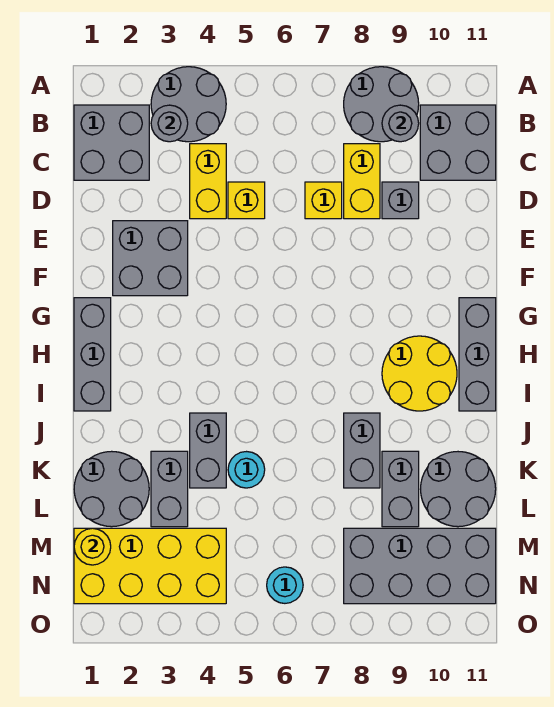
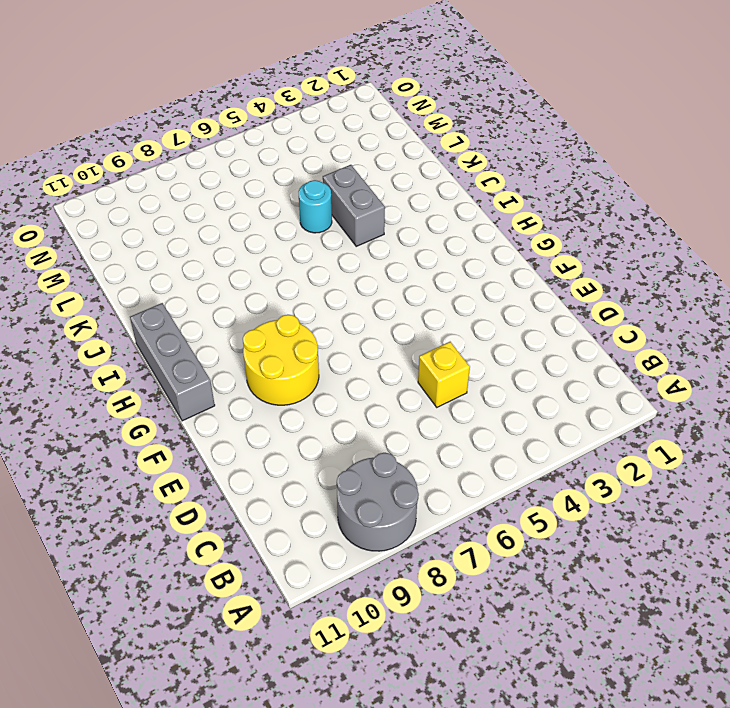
yellow round brick F8:G9 level 1 -> yellow round brick H9:I10 level 1
none -> grey round brick A3:B4 level 1
none -> grey brick B1:C2 level 1
none -> grey brick B10:C11 level 1

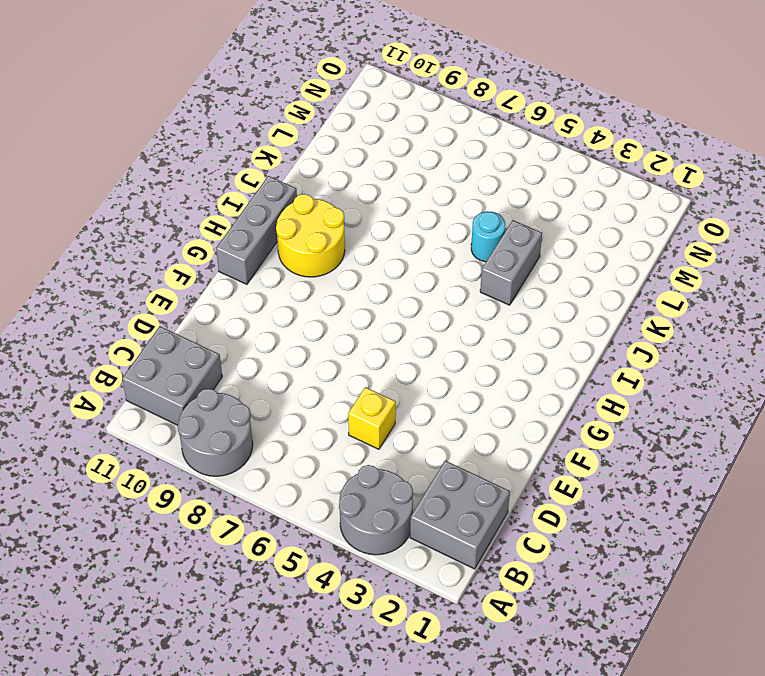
none -> yellow brick C4:D4 level 1
none -> yellow brick C8:D8 level 1
none -> yellow brick D7 level 1

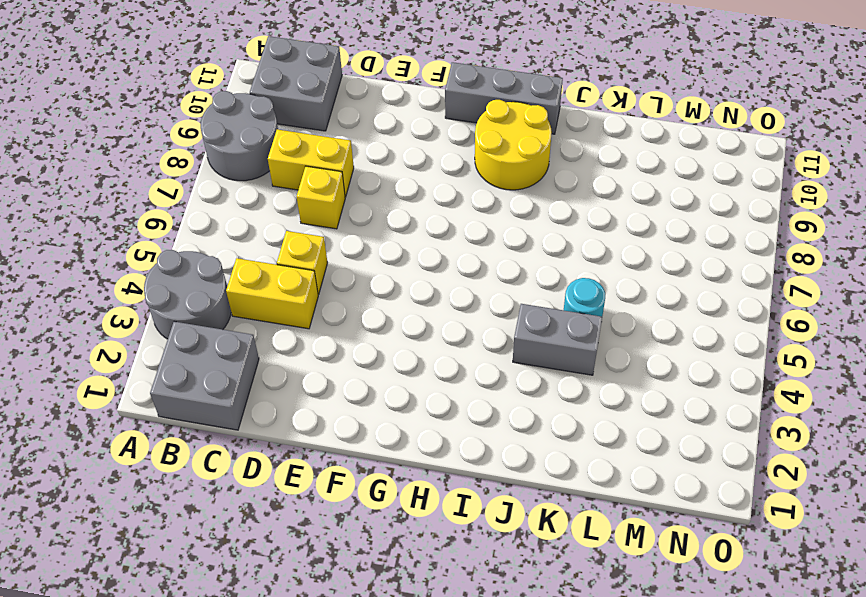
none -> grey brick D9 level 1
none -> grey brick E2:F3 level 1
none -> grey brick G1:I1 level 1

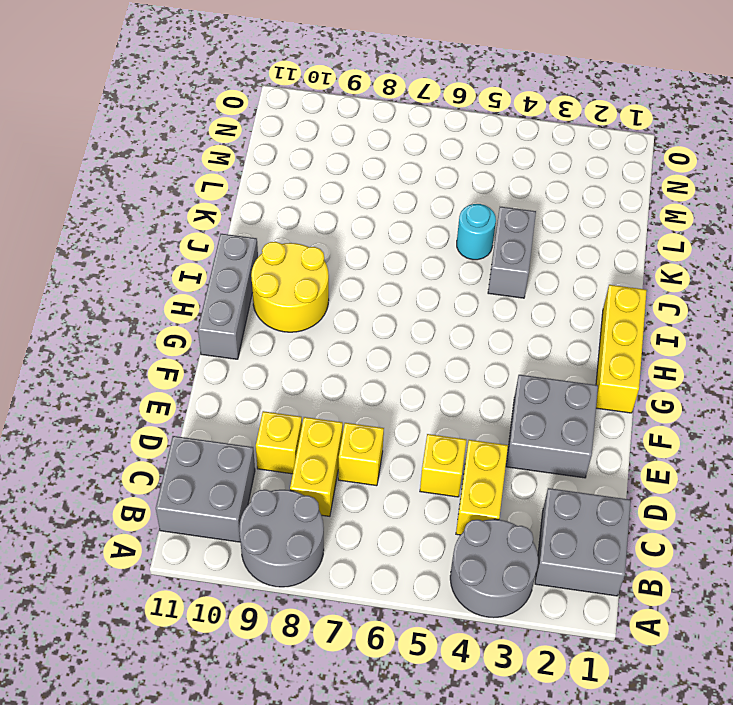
yellow brick D9 level 1 -> grey brick D9 level 1
yellow brick G1:I1 level 1 -> grey brick G1:I1 level 1
none -> grey brick J8:K8 level 1
none -> grey round brick K1:L2 level 1
none -> grey brick K3:L3 level 1

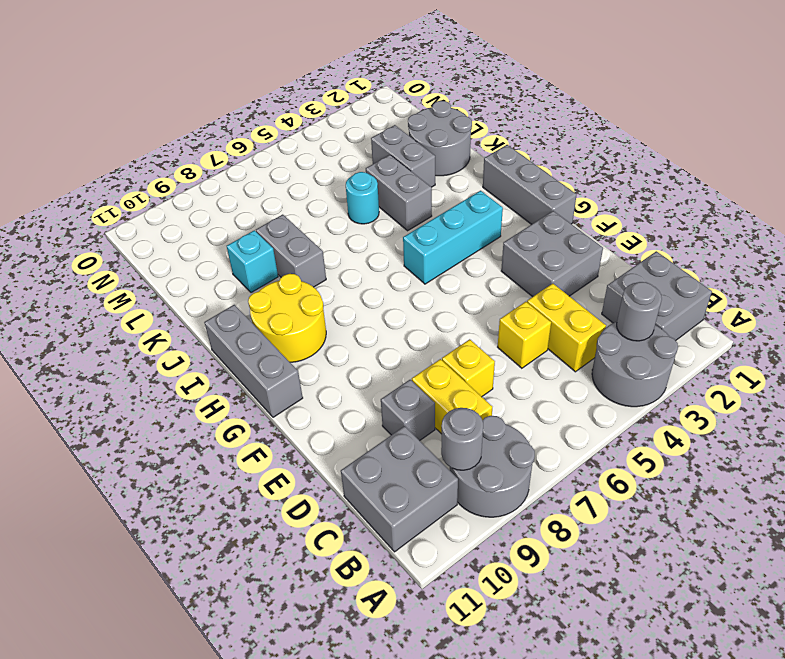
cyan brick H3:H5 level 1 -> none
cyan brick K9 level 1 -> grey brick K9:L9 level 1
none -> grey round brick K10:L11 level 1
none -> yellow brick M1:N4 level 1
none -> grey brick M8:N11 level 1

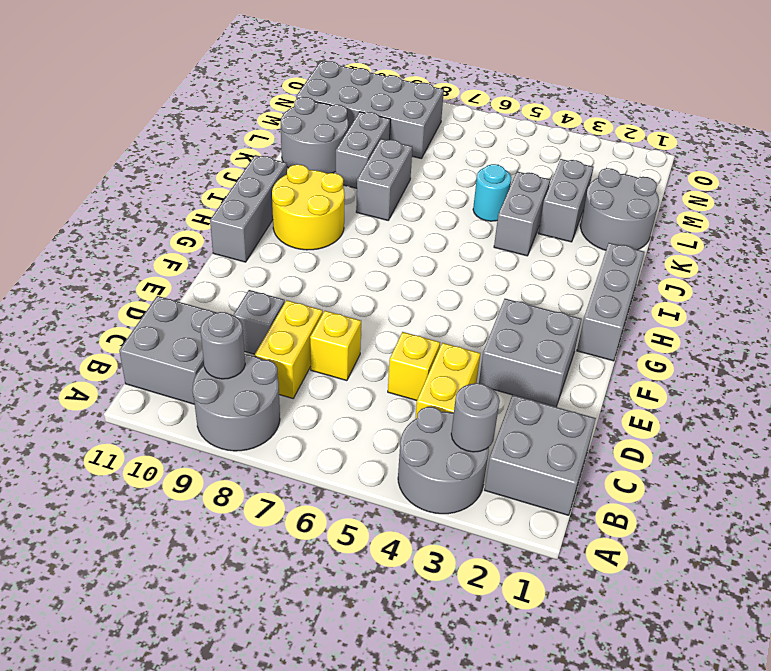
none -> yellow brick M1:N4 level 1
none -> cyan round brick N6 level 1
none -> yellow round brick M1 level 2

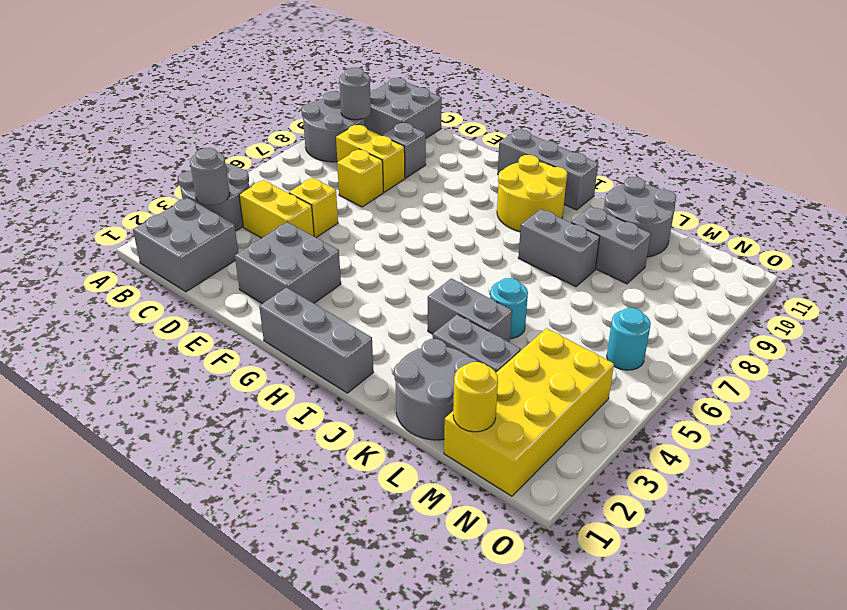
none -> grey brick M8:N11 level 1

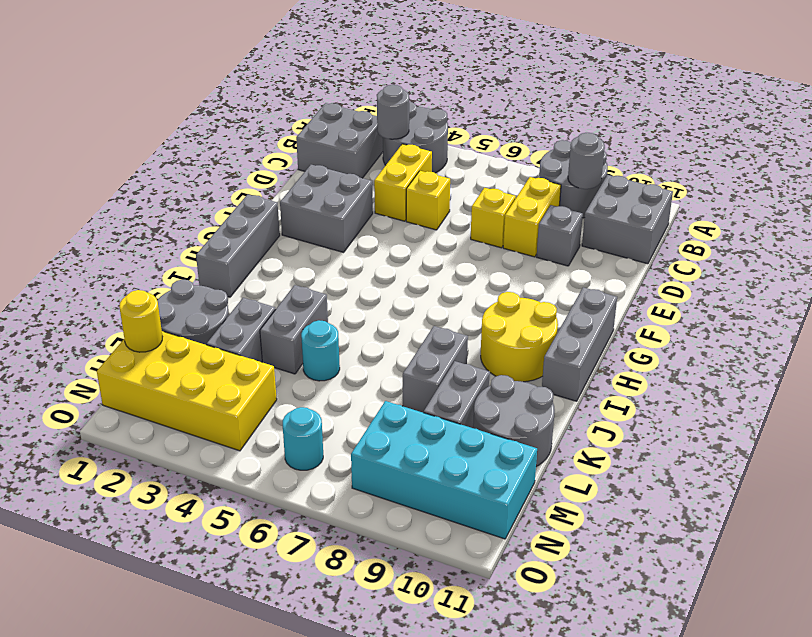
cyan brick M8:N11 level 1 -> grey brick M8:N11 level 1

